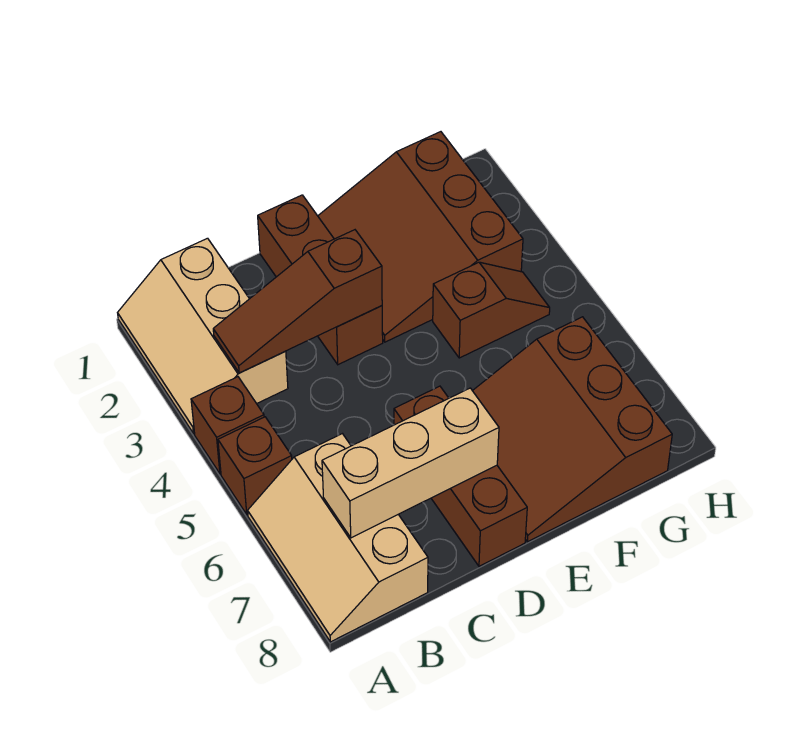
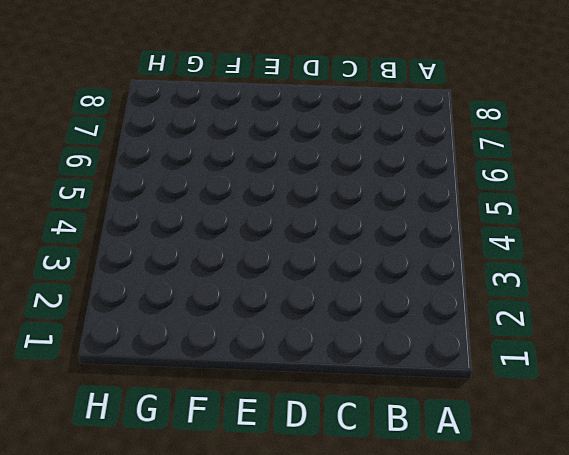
none -> tan slope A1:B3 level 1 top B
none -> brown brick A4 level 1

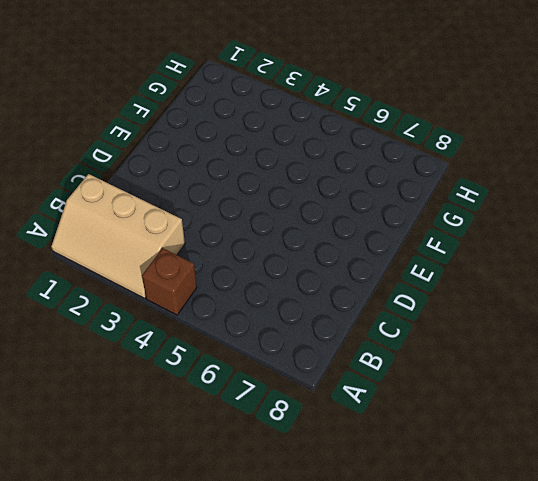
none -> brown brick A5 level 1
none -> tan slope A6:B8 level 1 top B

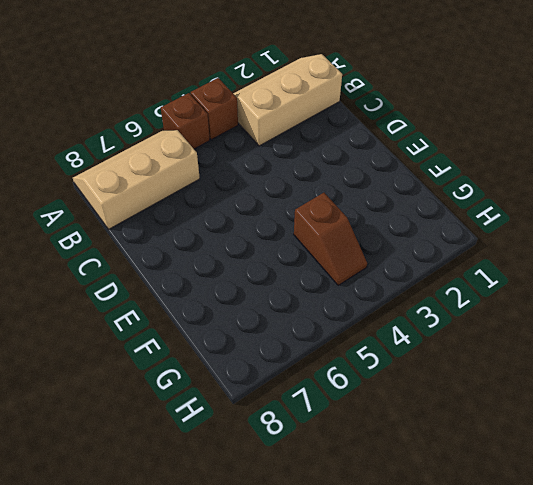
none -> brown brick D1:D3 level 1
none -> brown brick D6:D8 level 1

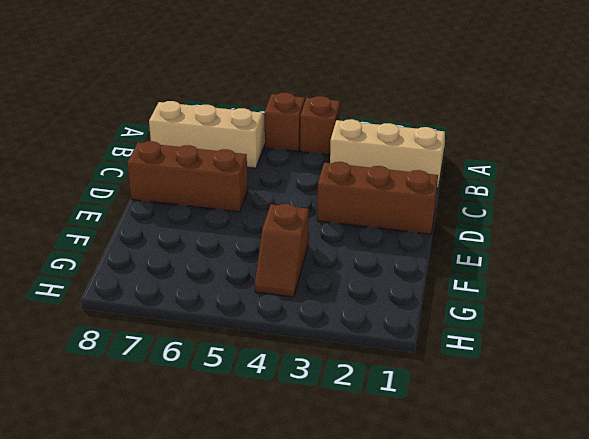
none -> brown slope E1:G3 level 1 top G
none -> brown slope E6:G8 level 1 top G

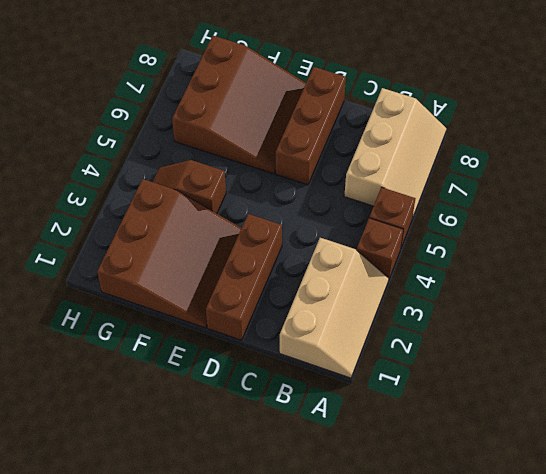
none -> brown slope B3:D3 level 2 top D
none -> tan brick B7:D7 level 2

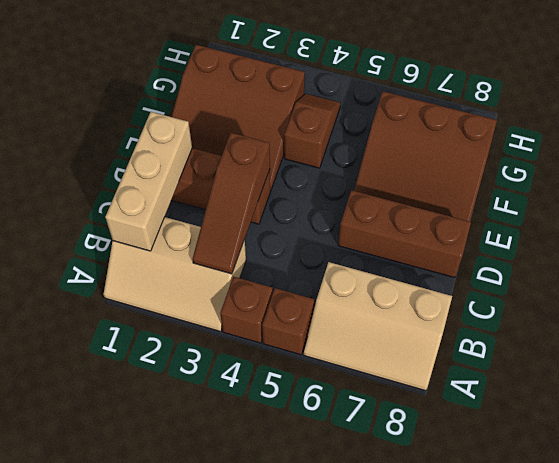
tan brick B1:D1 level 2 -> tan brick B7:D7 level 2

